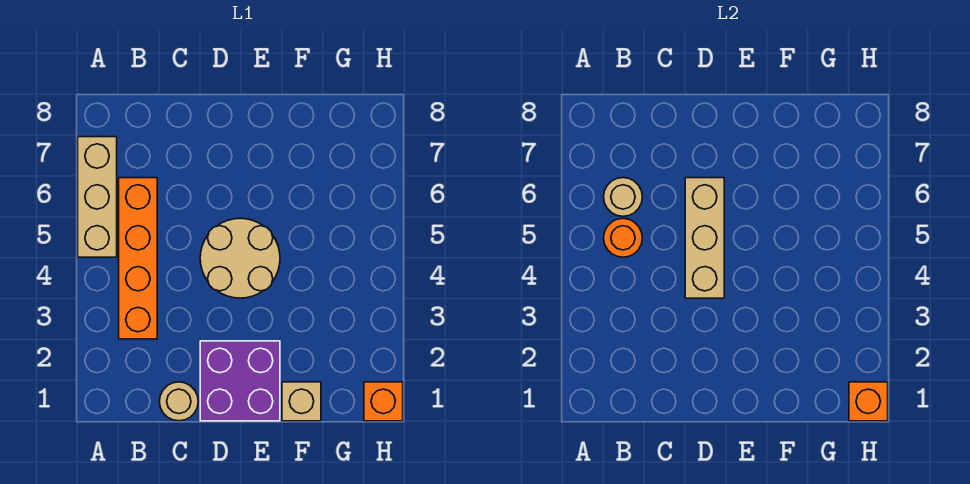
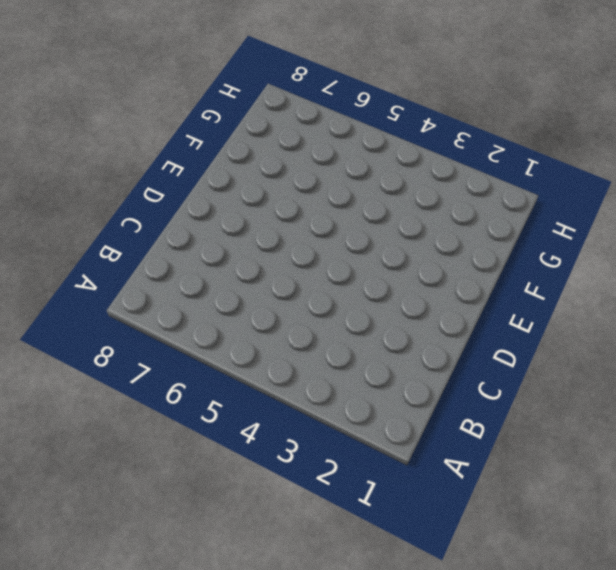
none -> tan brick A5:A7 level 1
none -> orange brick B3:B6 level 1

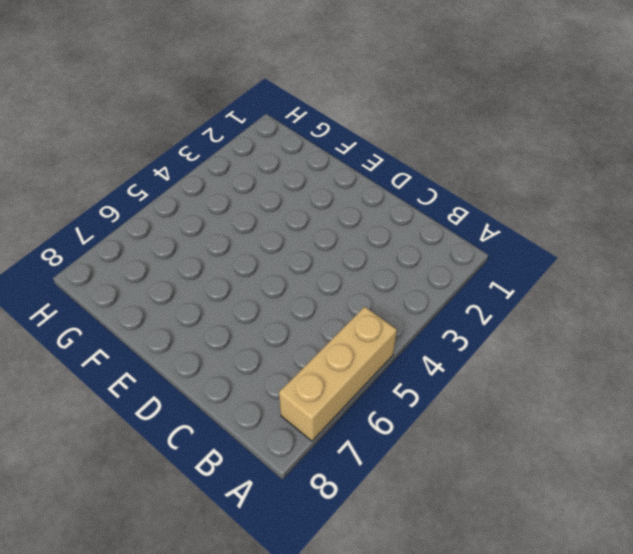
none -> orange brick B3:B6 level 1
none -> tan round brick C1 level 1

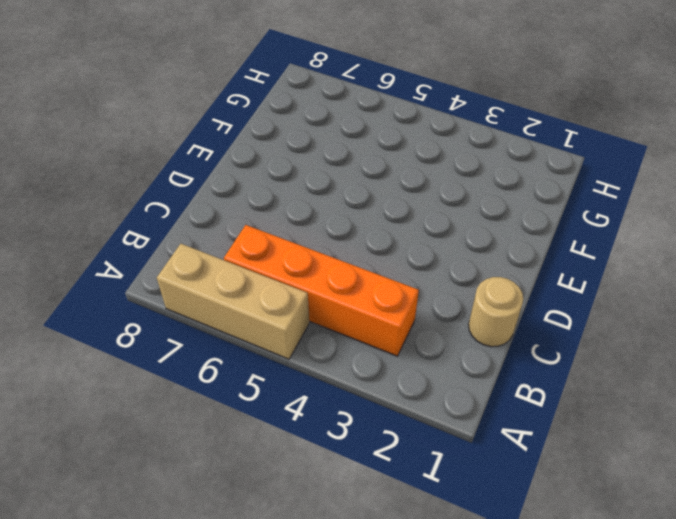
none -> purple brick D1:E2 level 1
none -> tan round brick D4:E5 level 1

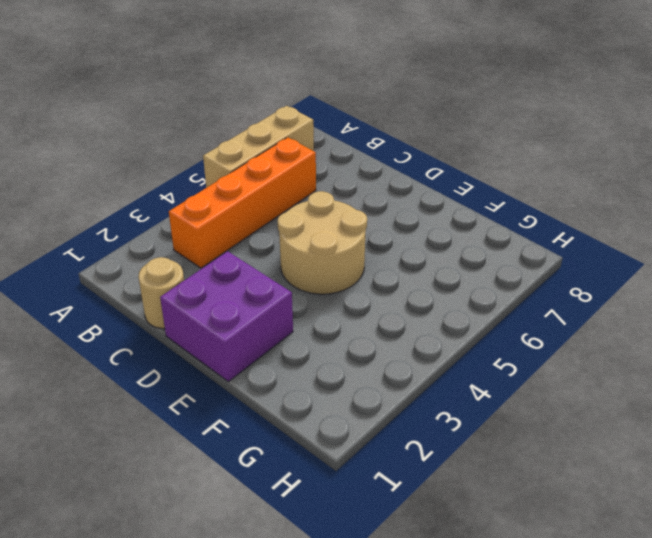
none -> tan brick F1 level 1
none -> orange brick H1 level 1

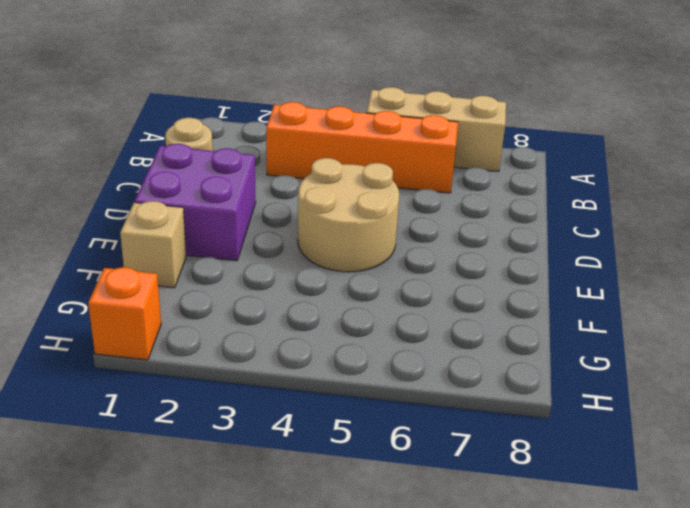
none -> orange round brick B5 level 2
none -> tan round brick B6 level 2

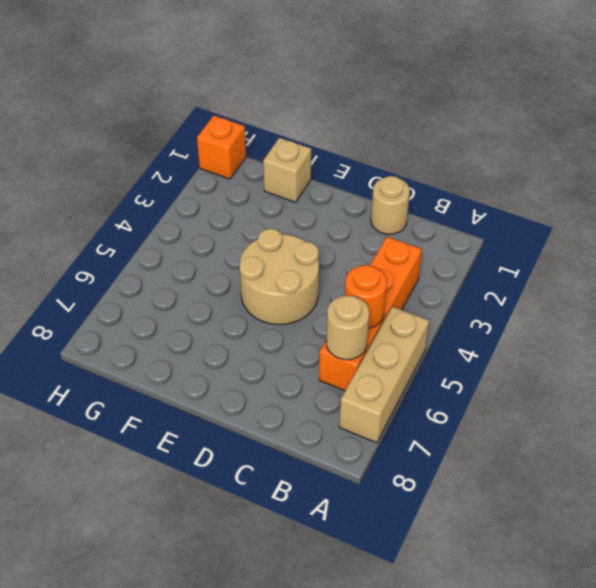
none -> purple brick D1:E2 level 1
none -> tan brick D4:D6 level 2

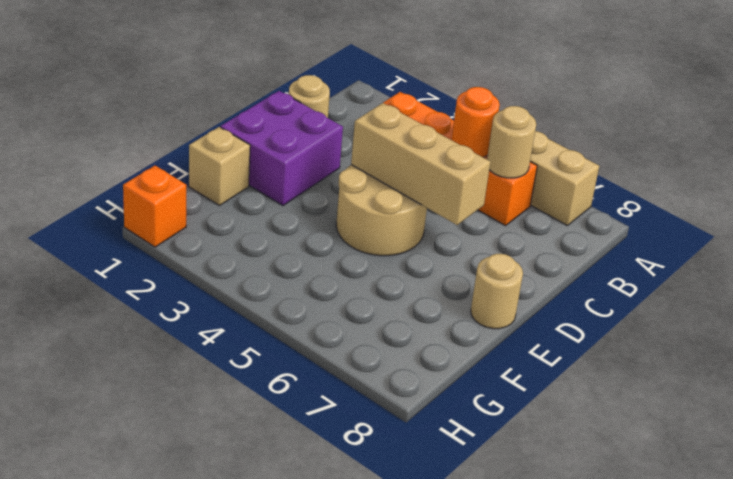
tan round brick E8 level 1 -> none
none -> orange brick H1 level 2

